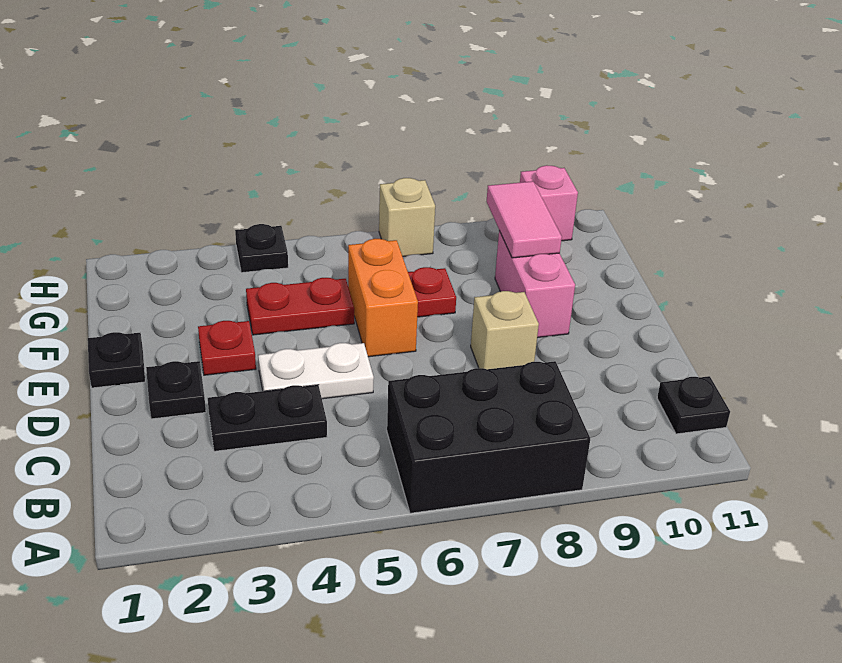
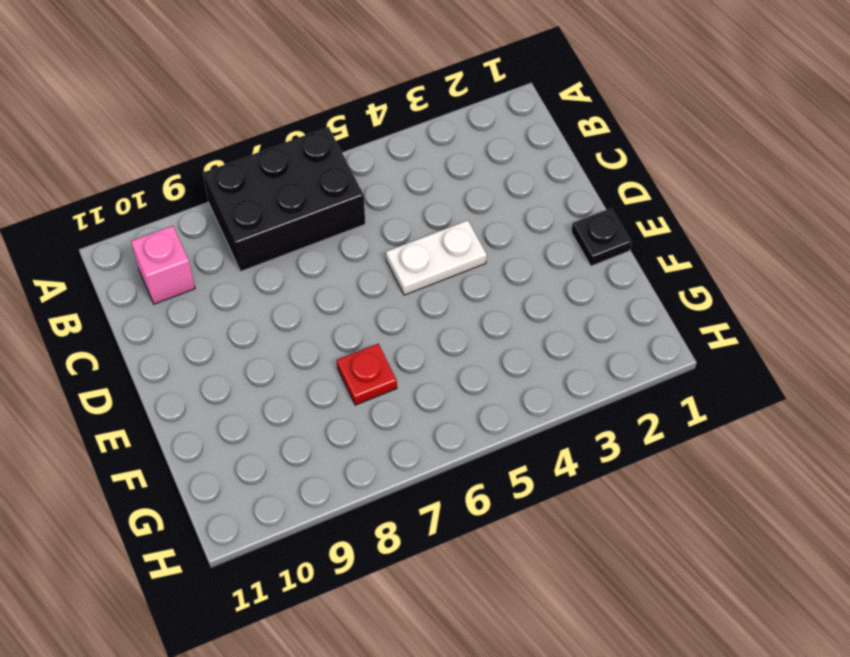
pink brick B10 level 1 -> pink brick H10 level 1
none -> black plate B11 level 1
none -> black plate C3:C4 level 1
none -> black plate D2 level 1

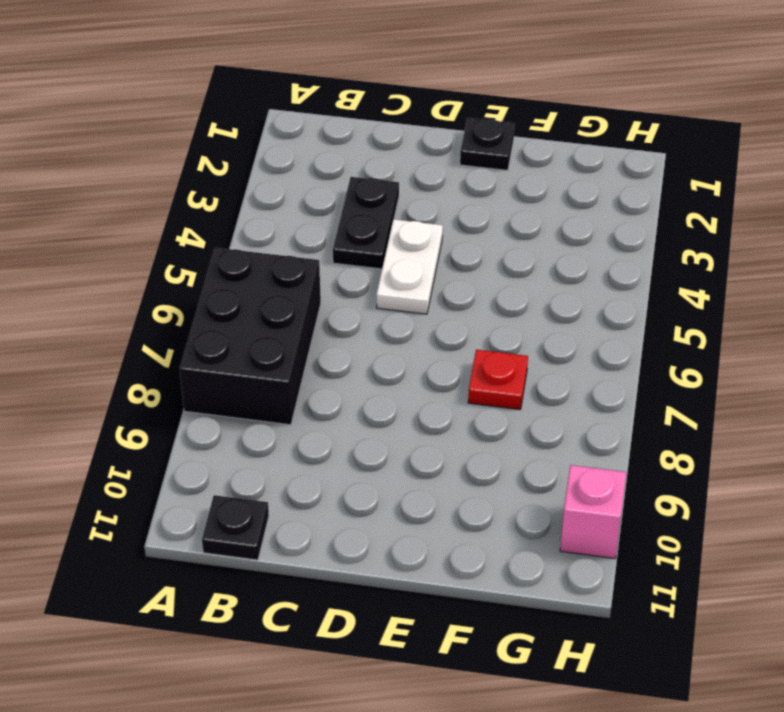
none -> black plate D2 level 1
none -> tan brick D8 level 1
none -> red plate E3 level 1

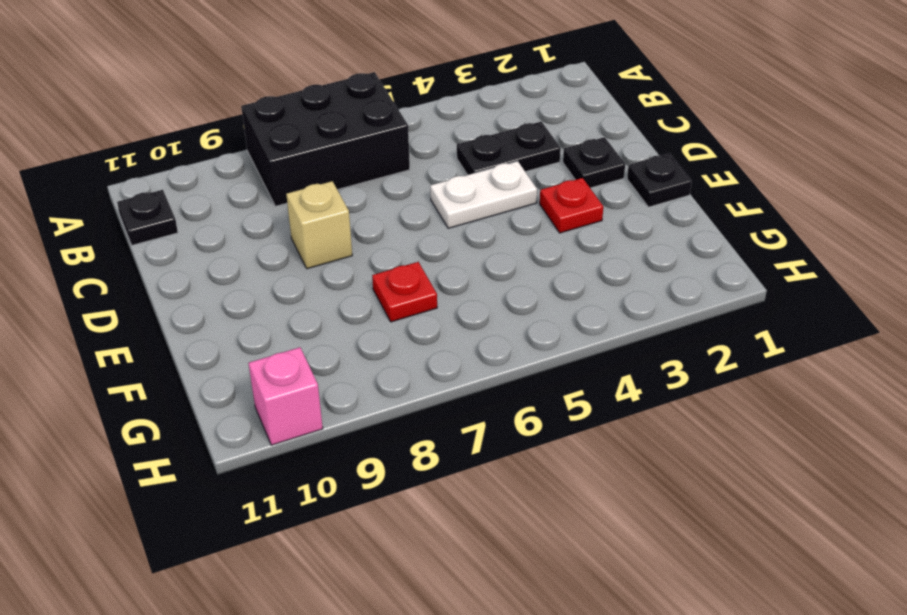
none -> orange brick E6:F6 level 1
none -> pink brick E9:F9 level 1
none -> red plate F4:F5 level 1

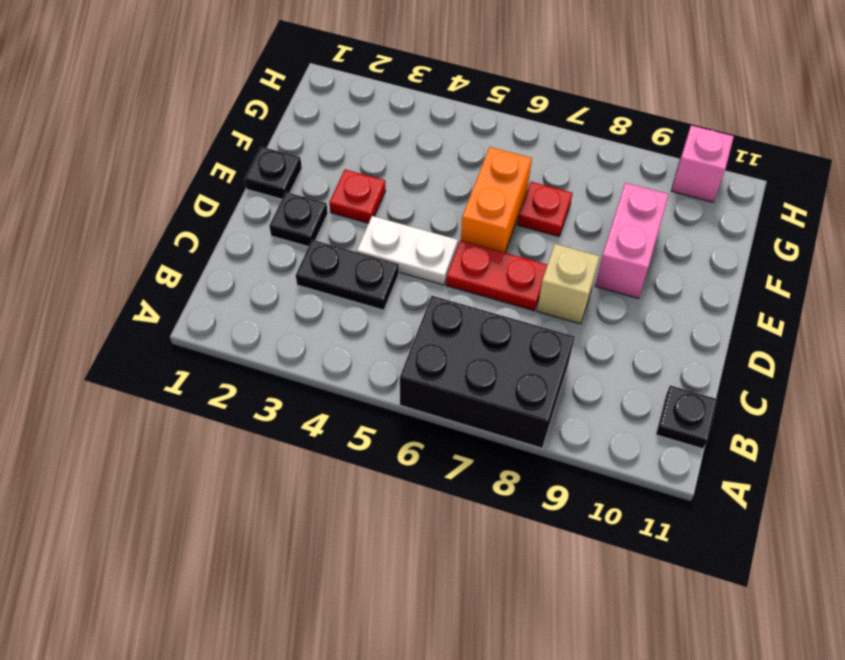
red plate D6:D7 level 1 -> red plate F4:F5 level 1
none -> black plate H4 level 1
none -> tan brick H7 level 1
none -> pink tile F9:G9 level 2

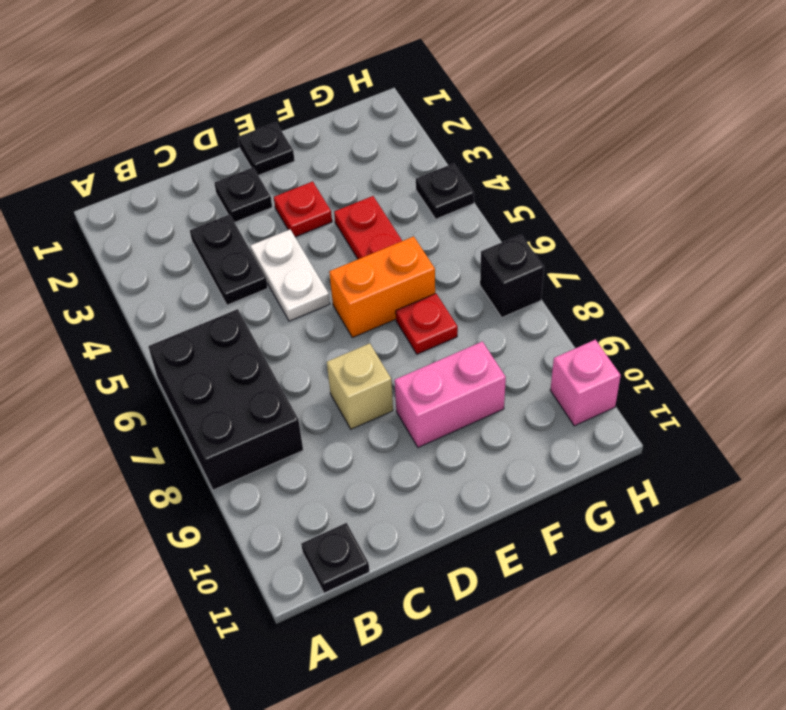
black brick H7 level 1 -> tan brick H7 level 1
none -> pink tile F9:G9 level 2

